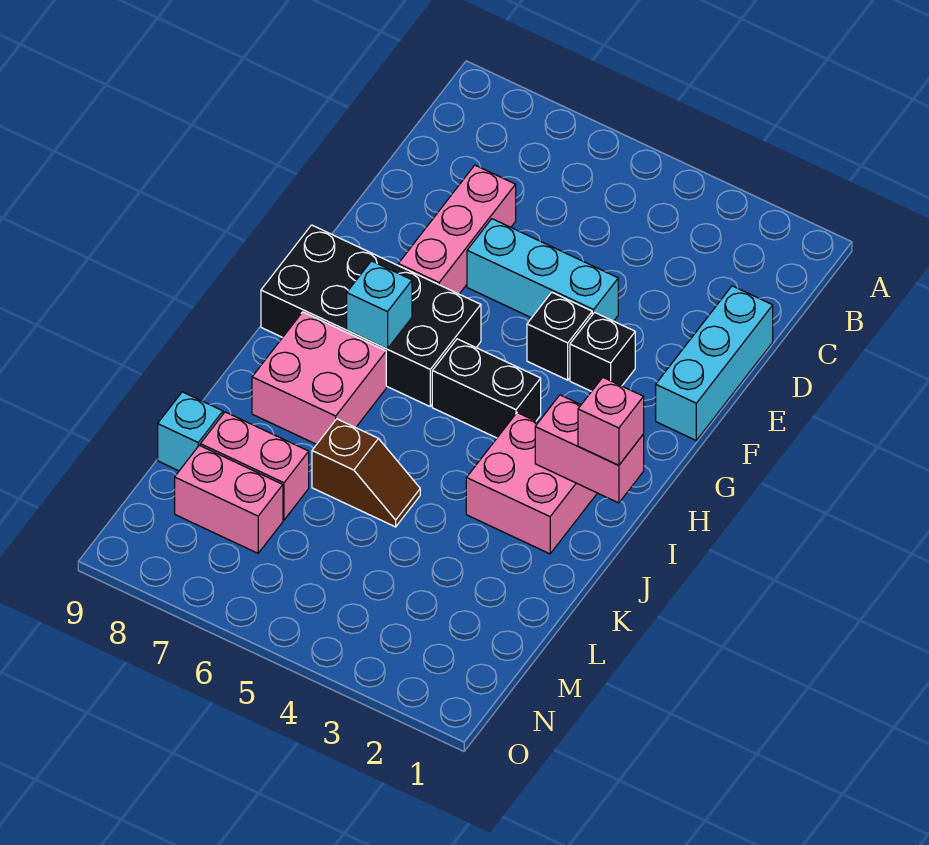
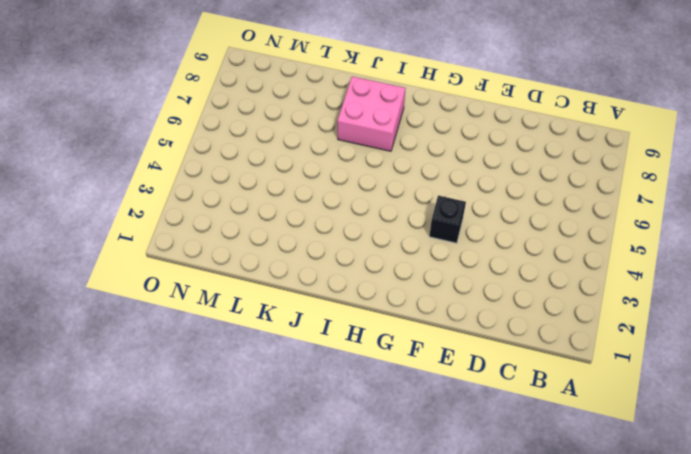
none -> cyan brick D1:F1 level 1
none -> pink brick D7:F7 level 1
none -> cyan brick E4:E6 level 1

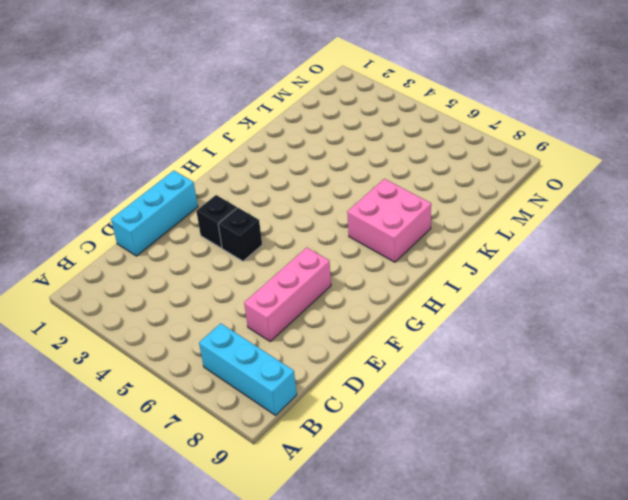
cyan brick B7:B9 level 1 -> cyan brick E4:E6 level 1
none -> black brick G6:H9 level 1
none -> black brick H4:H5 level 1
none -> pink brick I2:J3 level 1

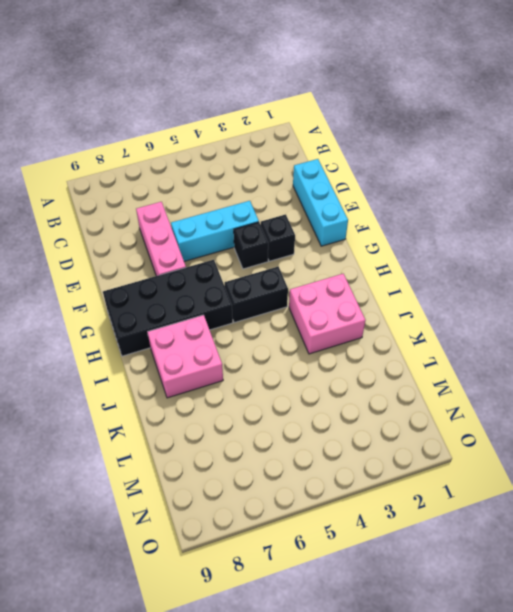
none -> brown slope K5:K6 level 1 top 6
none -> pink brick L7:L8 level 1
none -> cyan brick L9 level 1

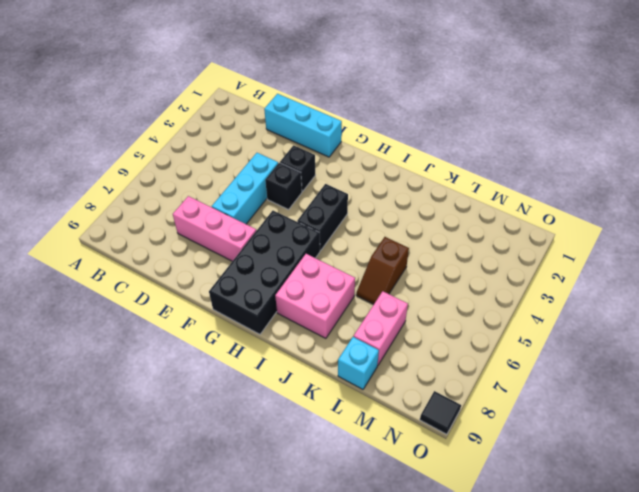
brown slope K5:K6 level 1 top 5 -> brown slope K5:K6 level 1 top 6
black tile O9 level 1 -> none
none -> pink brick I2:J3 level 1
none -> pink brick M7:M8 level 1
none -> cyan brick H7 level 2

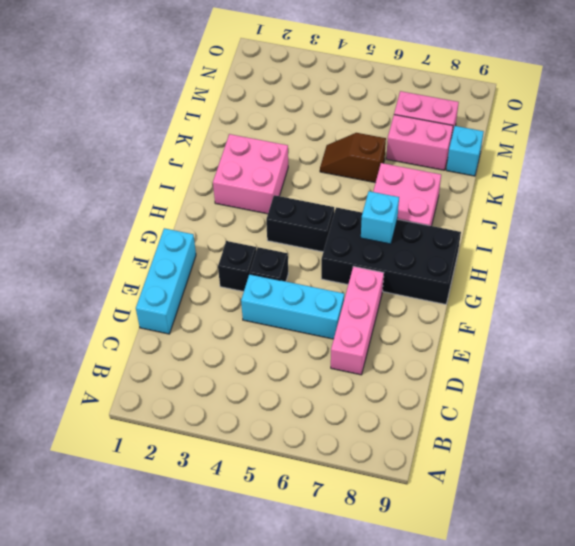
none -> pink brick I1:I2 level 2
none -> pink brick I1 level 3

